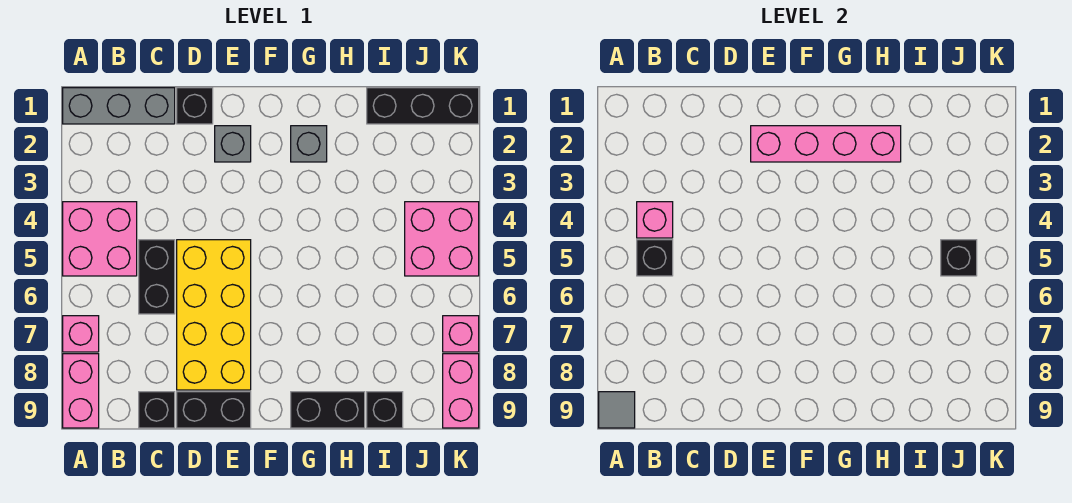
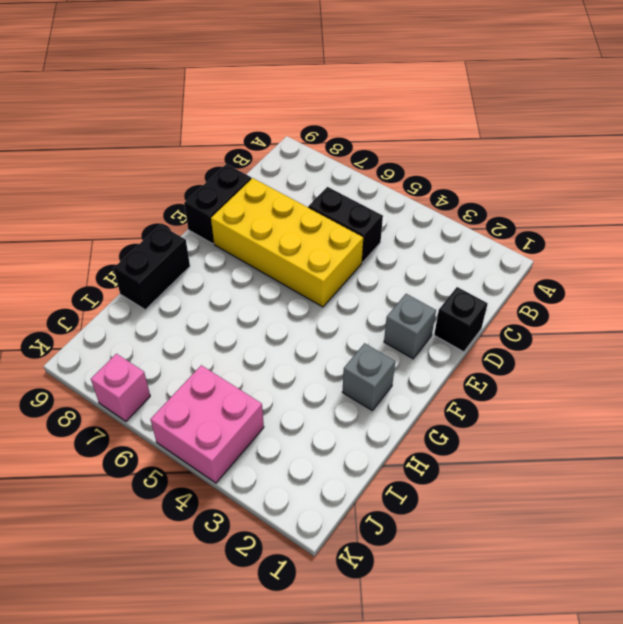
none -> grey brick A1:C1 level 1
none -> pink brick A4:B5 level 1
none -> pink brick A7 level 1

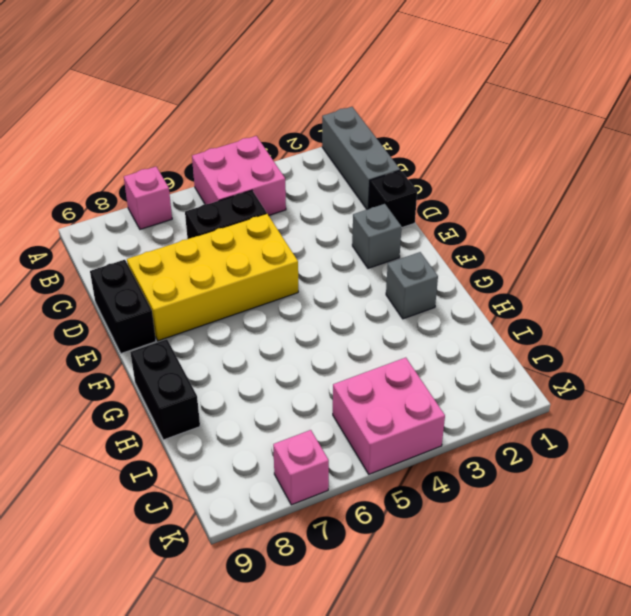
none -> pink brick A8:A9 level 1
none -> black brick C9 level 1
none -> black brick I1:K1 level 1

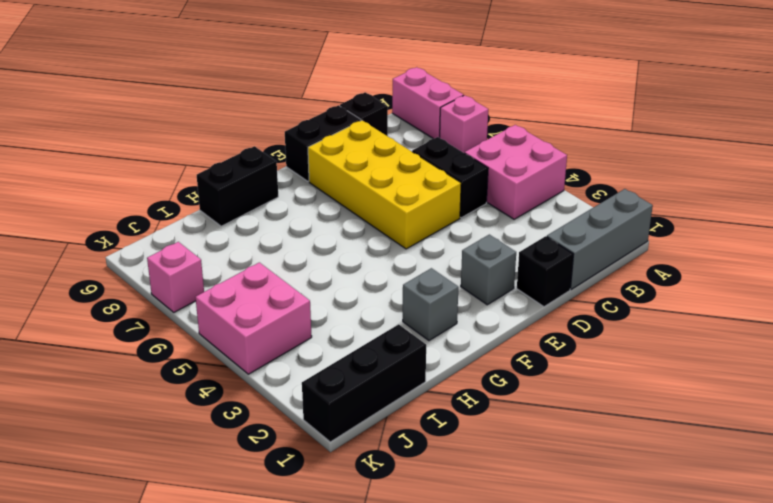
none -> black brick I9 level 1
none -> pink brick K8:K9 level 1
none -> grey tile A9 level 2

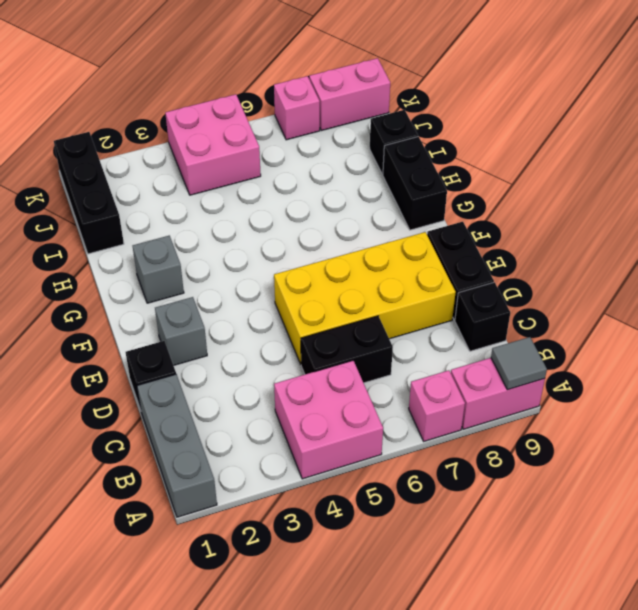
none -> pink brick B4 level 2
none -> black brick B5 level 2
none -> pink brick E2:H2 level 2

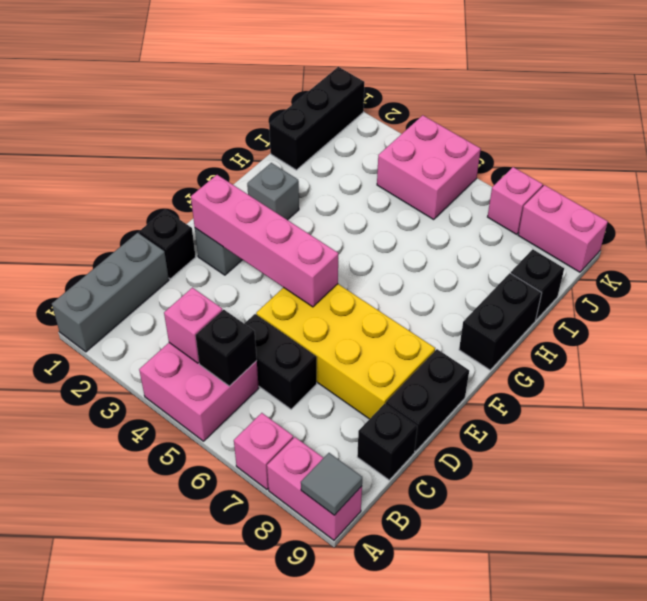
pink brick E2:E5 level 2 -> pink brick E2:H2 level 2
none -> black brick J5 level 2

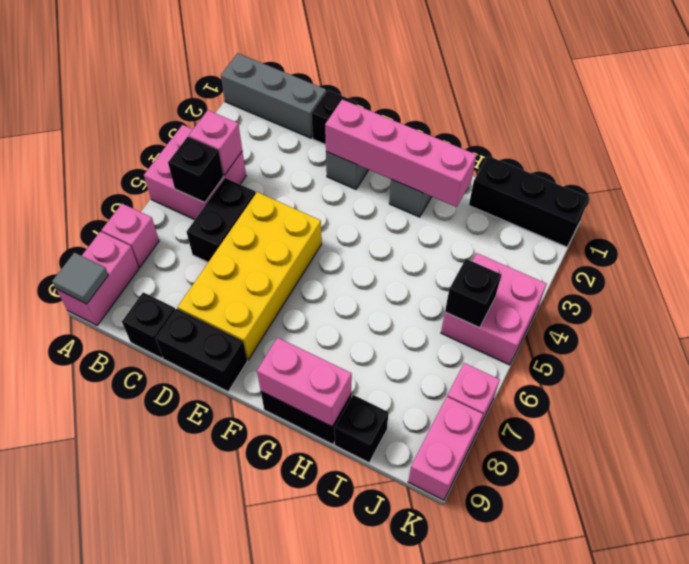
pink brick G9:H9 level 2 -> none

